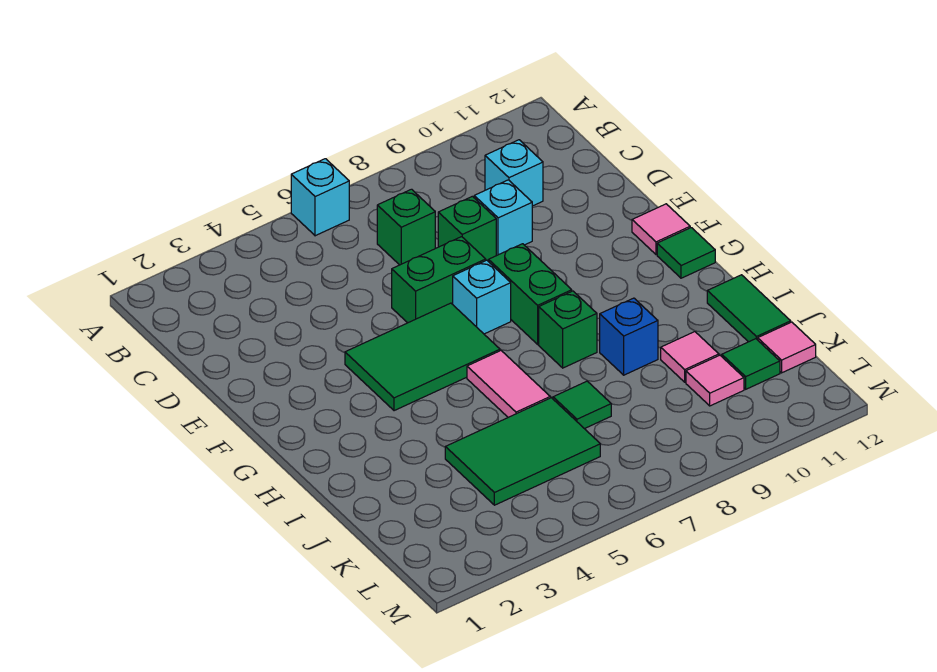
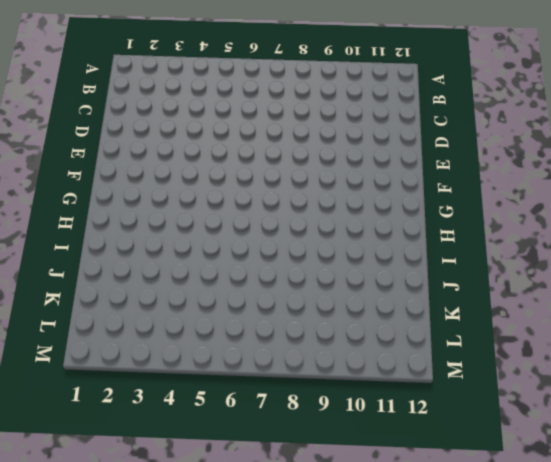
none -> cyan brick A6 level 1
none -> green brick C7 level 1
none -> cyan brick C10 level 1

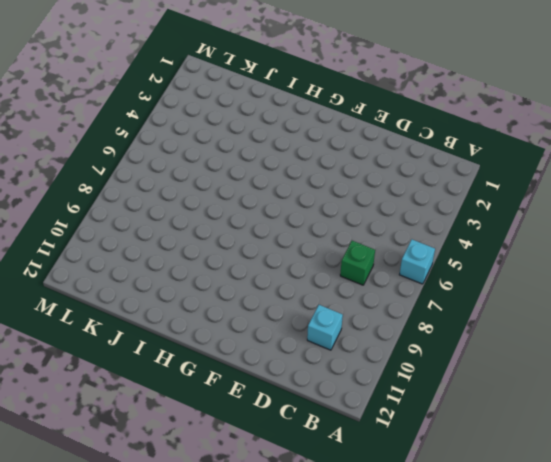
none -> green brick D8 level 1
none -> cyan brick D9 level 1
none -> green brick E6:E7 level 1

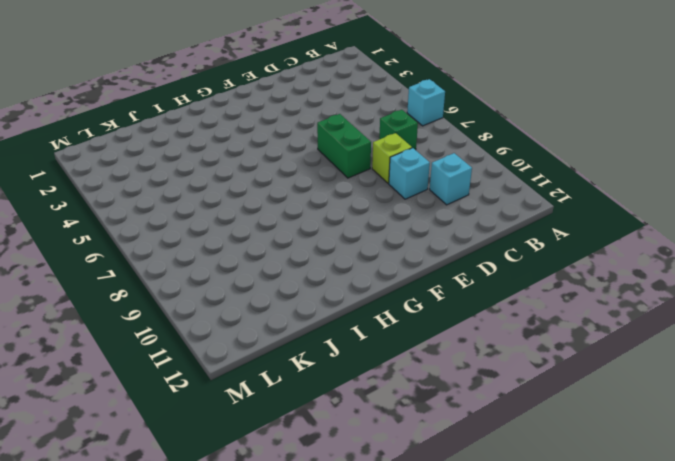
lime brick D8 level 1 -> green brick D8 level 1
none -> green tile F4:G6 level 1
none -> cyan brick F7 level 1
none -> green brick F8:G8 level 1

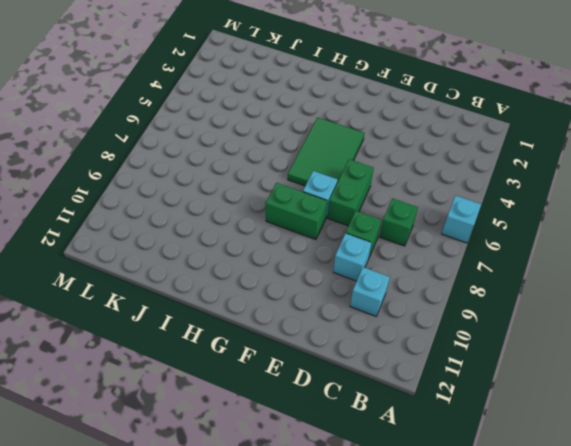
none -> pink tile F12 level 1
none -> green tile G12 level 1
none -> pink tile H6:I6 level 1

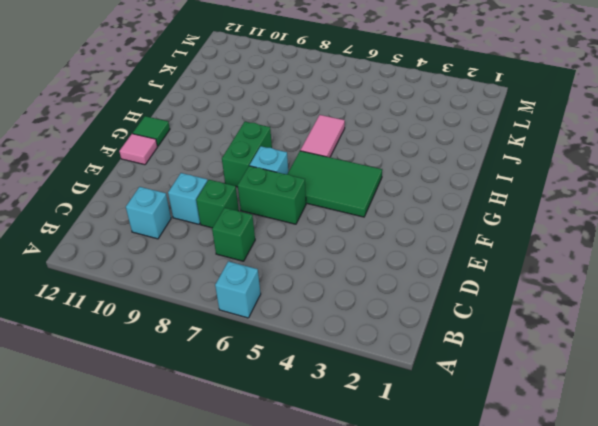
none -> green brick H8 level 1
none -> blue brick I9 level 1
none -> green tile I12:J12 level 1

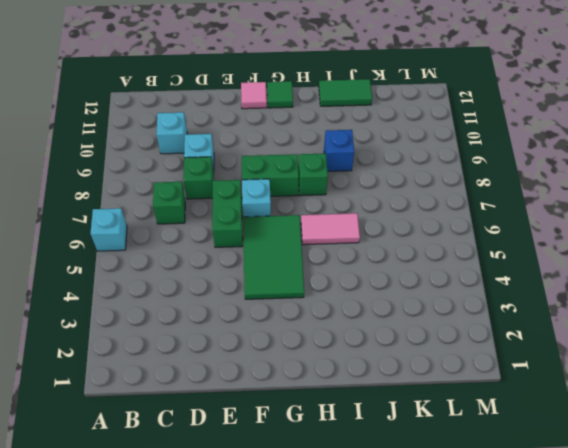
none -> green tile J4:K6 level 1
none -> green tile J7 level 1
none -> pink tile J10 level 1

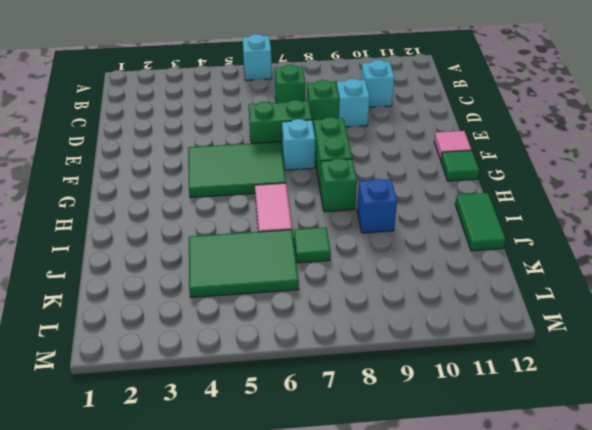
none -> pink tile J10 level 1
none -> pink tile K10 level 1
none -> green tile K11 level 1

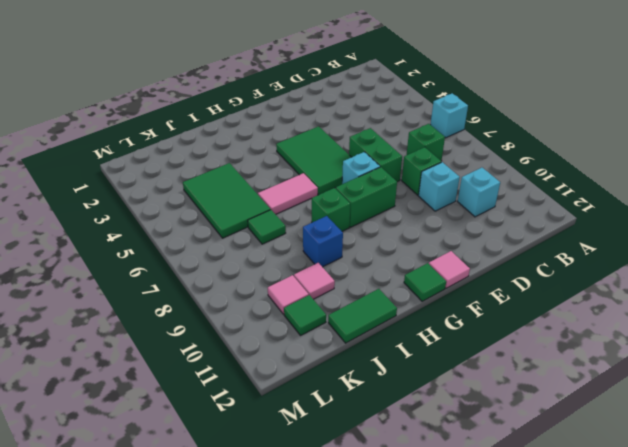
none -> pink tile K12 level 1

